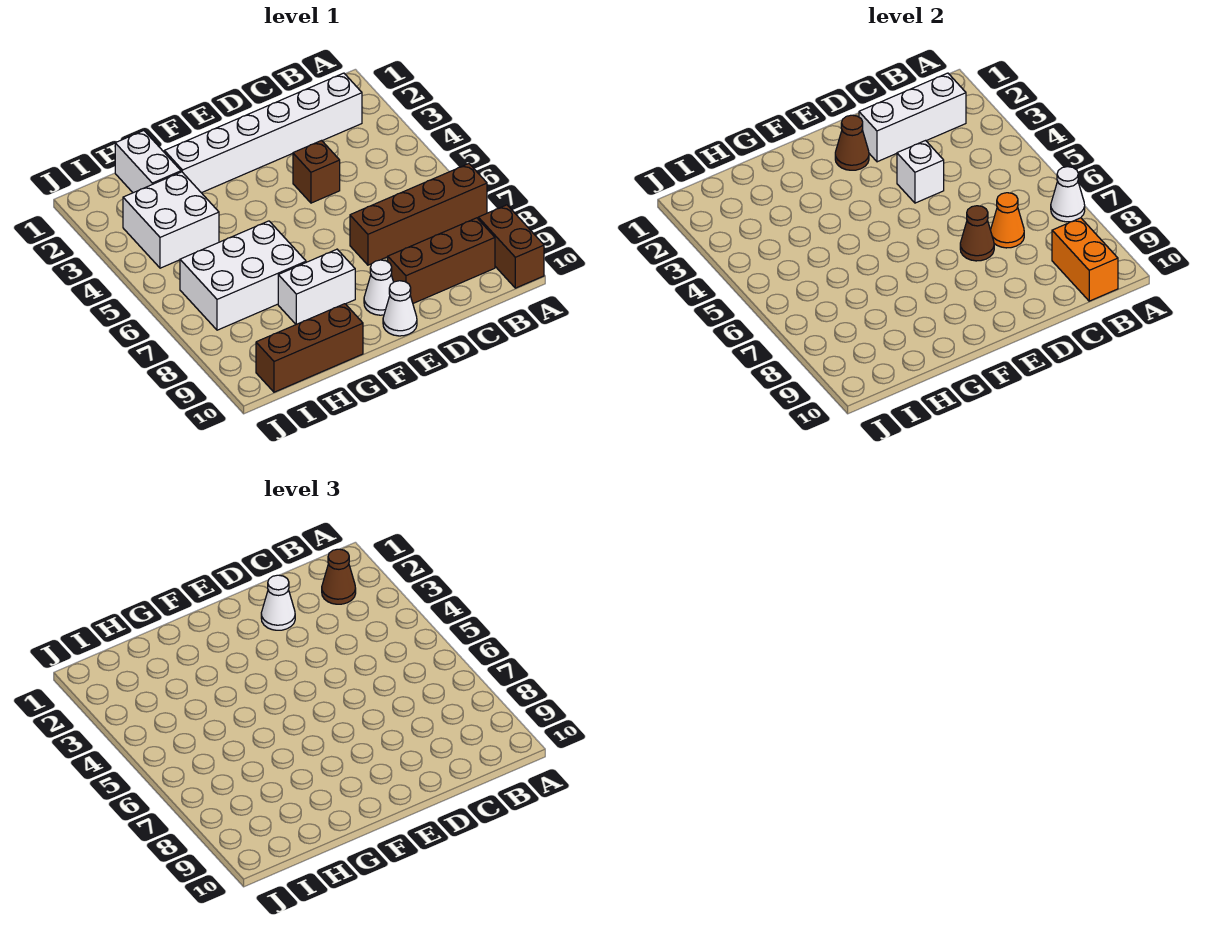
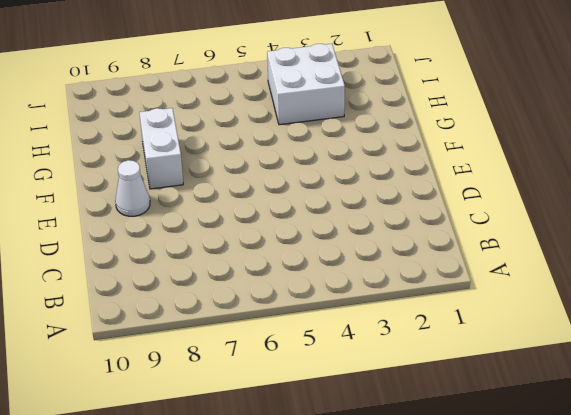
none -> brown brick A7:D7 level 1
none -> brown brick A9:A10 level 1
none -> white brick B2:G2 level 1

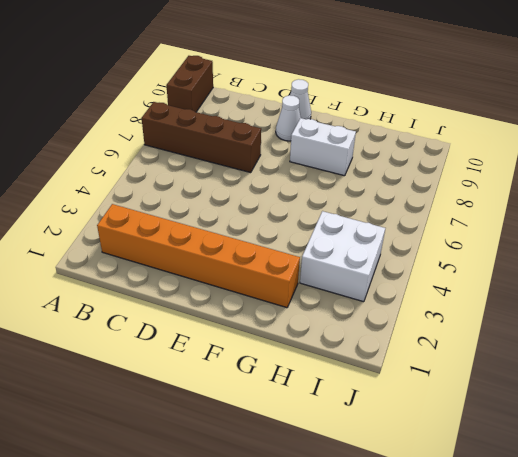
orange brick B2:G2 level 1 -> white brick B2:G2 level 1
none -> brown brick B9:D9 level 1
none -> brown brick D4 level 1
none -> white brick G6:I7 level 1

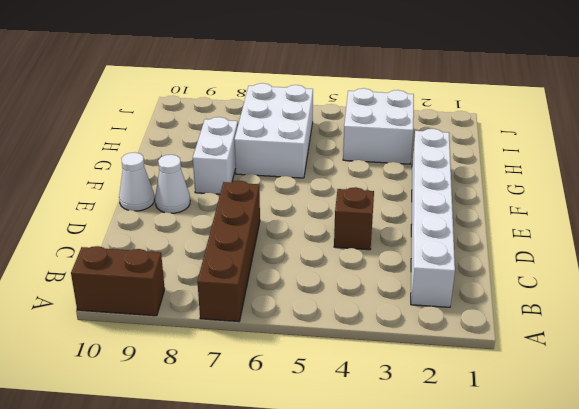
none -> brown brick B9:D9 level 1
none -> brown brick G10:I10 level 1
none -> white brick H1:H2 level 1

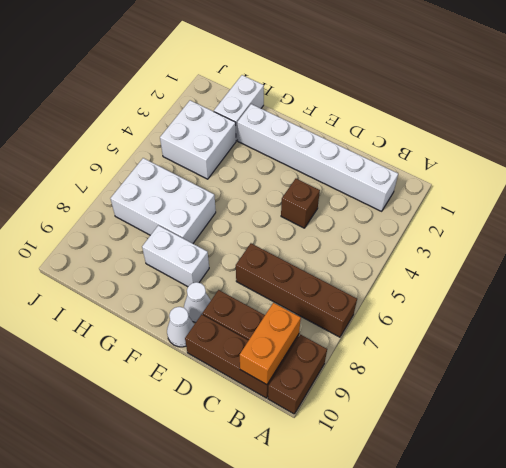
brown brick B10:D10 level 1 -> brown brick G10:I10 level 1
none -> white cone A7 level 2
none -> white brick B2:D2 level 2
none -> orange cone C7 level 2

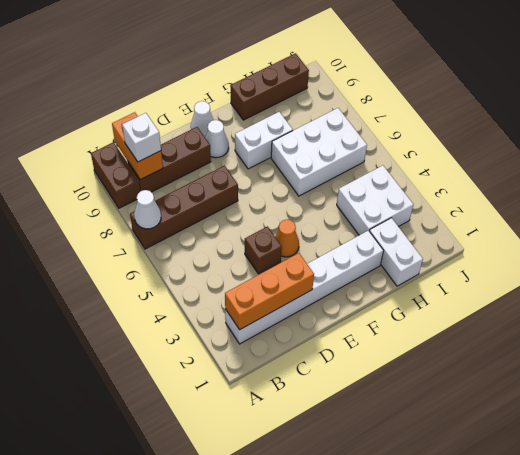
orange brick B2:D2 level 2 -> white brick B2:D2 level 2
white brick B9 level 3 -> white brick D4 level 2
orange cone E4 level 1 -> orange cone C7 level 2
none -> brown cone D7 level 2
none -> brown cone E2 level 2
none -> brown cone B2 level 3

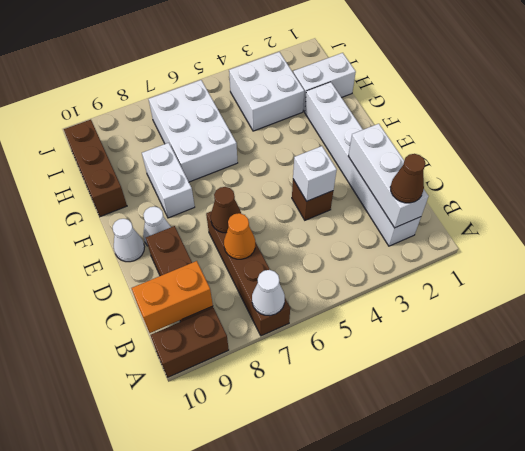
none -> brown cone E2 level 2
none -> white cone D2 level 3

